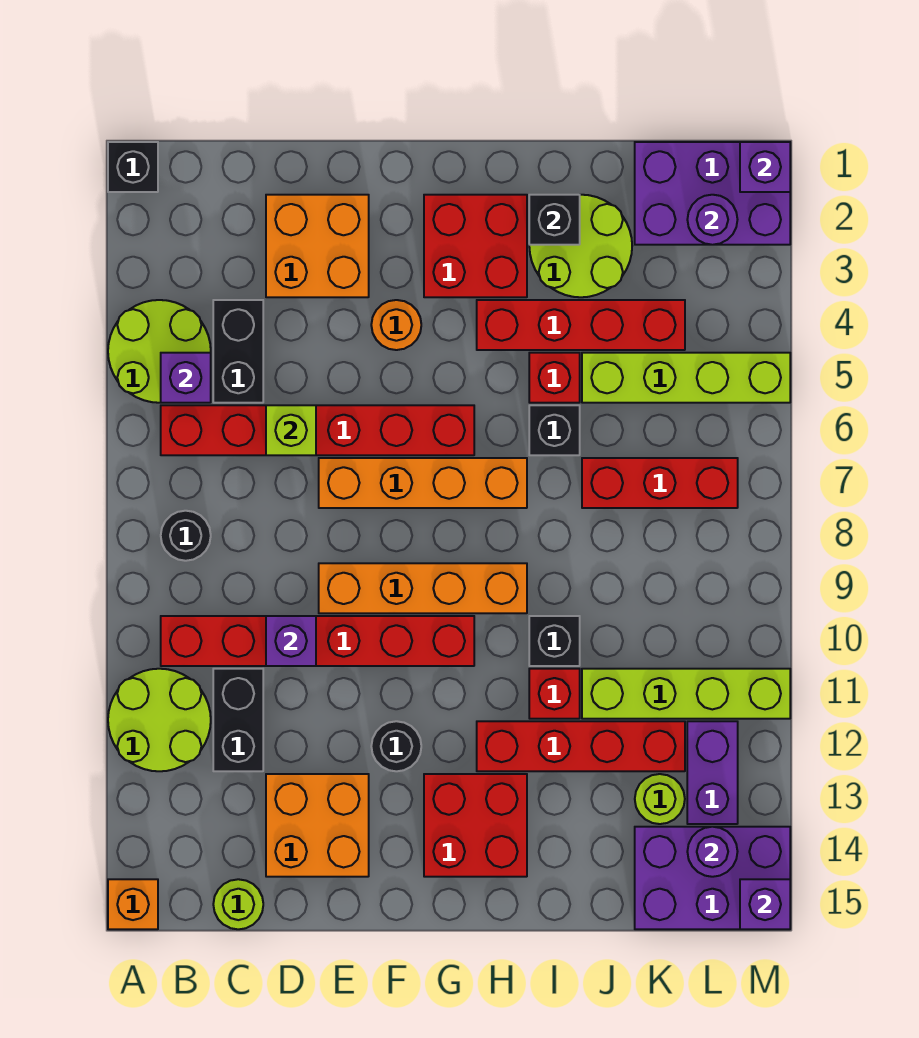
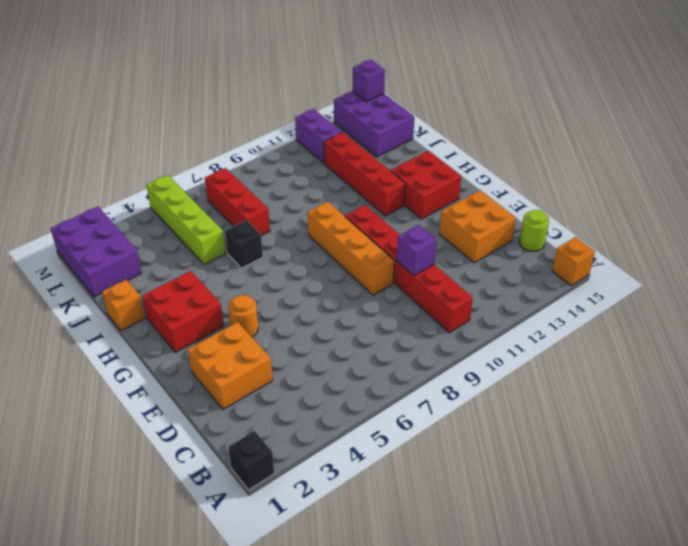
orange brick I1 level 1 -> none
purple brick L12:M12 level 1 -> purple brick L12:L13 level 1
none -> lime round brick A4:B5 level 1
none -> lime round brick A11:B12 level 1
none -> red brick B6:G6 level 1
none -> black round brick B8 level 1

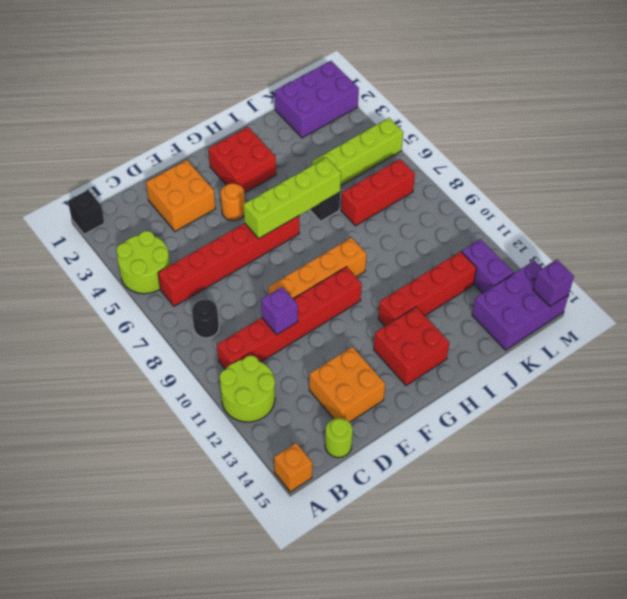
lime brick F6:I6 level 2 -> lime brick J11:M11 level 1
none -> black brick C4:C5 level 1
none -> black brick C11:C12 level 1
none -> orange brick E7:H7 level 1
none -> black round brick F12 level 1

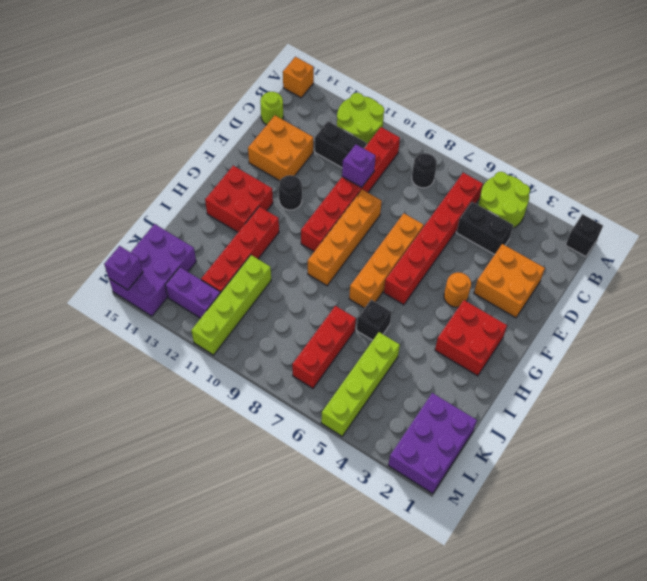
none -> red brick H4:K4 level 1
none -> lime round brick I2:J3 level 1
none -> red brick I5 level 1
none -> black brick I10 level 1

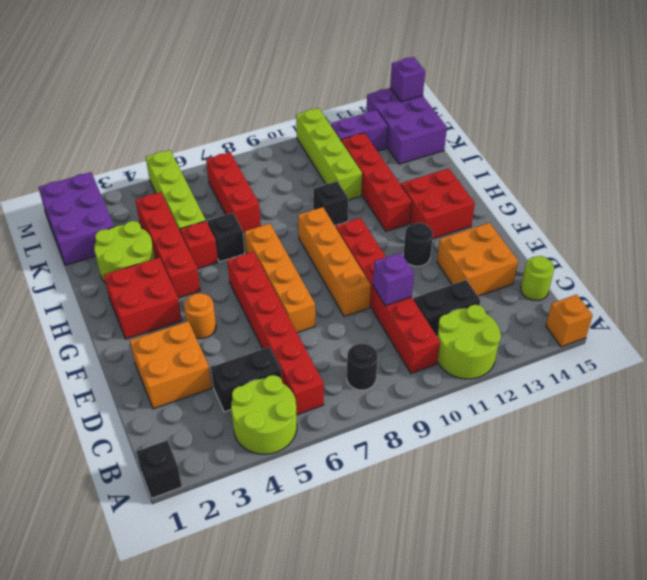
none -> red brick I11 level 1
none -> lime round brick K13 level 1
none -> purple brick B5 level 2
none -> lime brick D6 level 2

